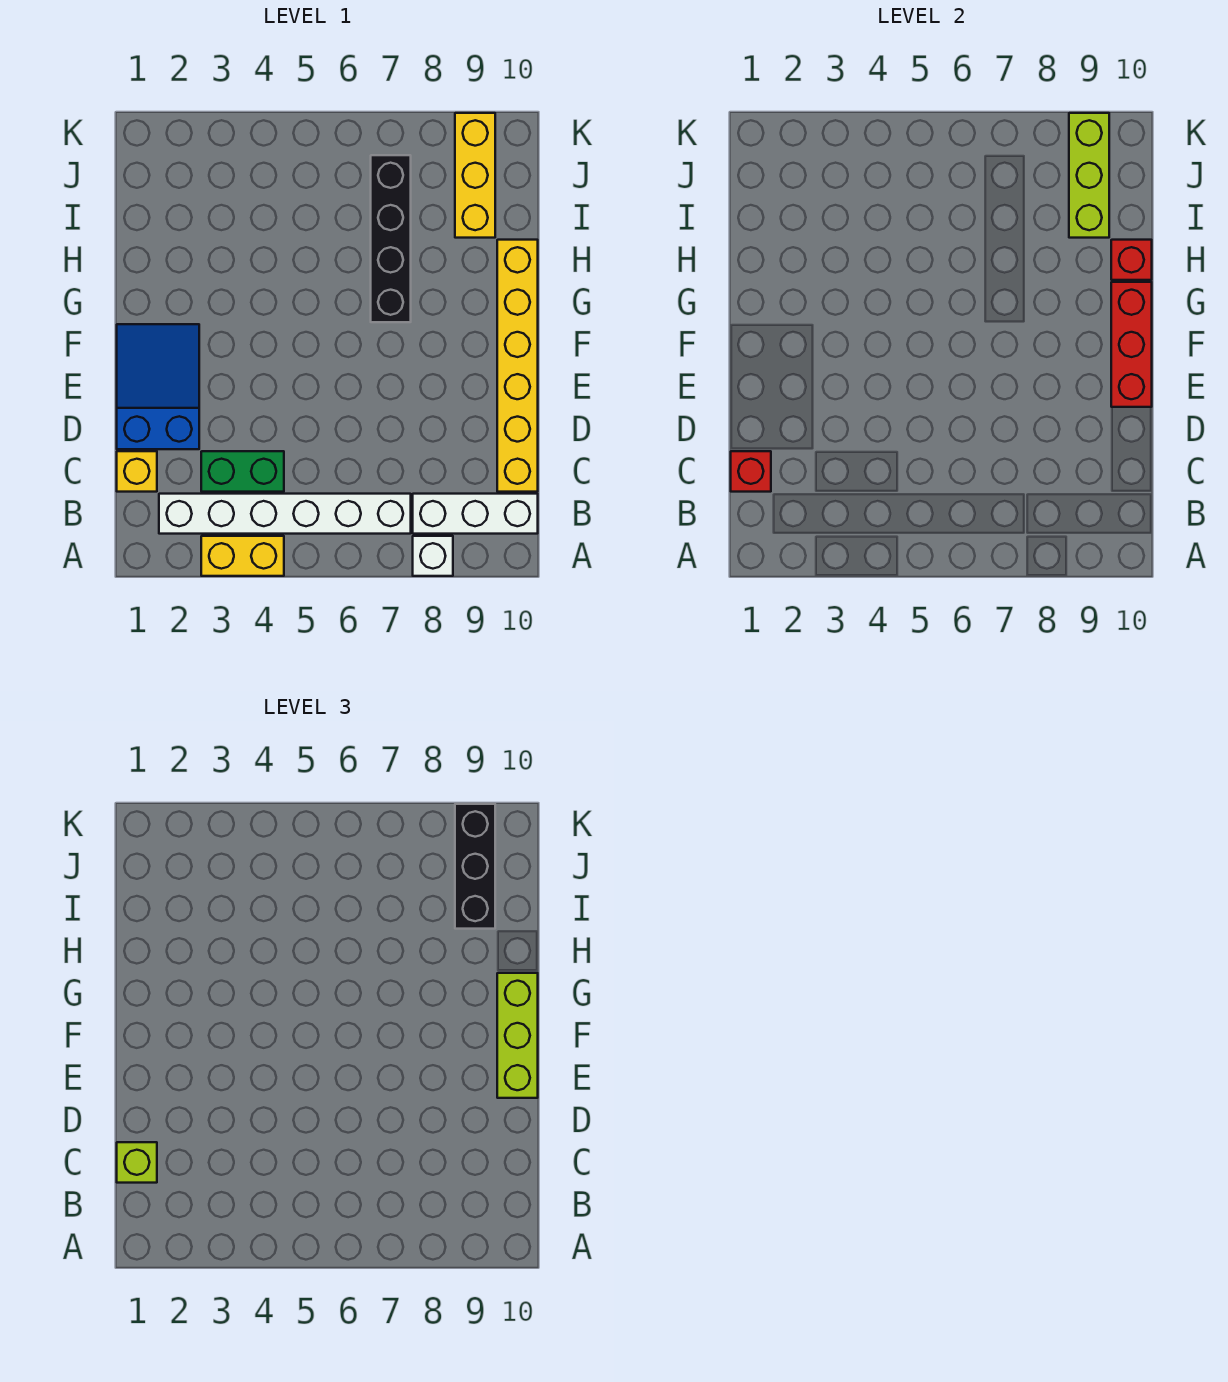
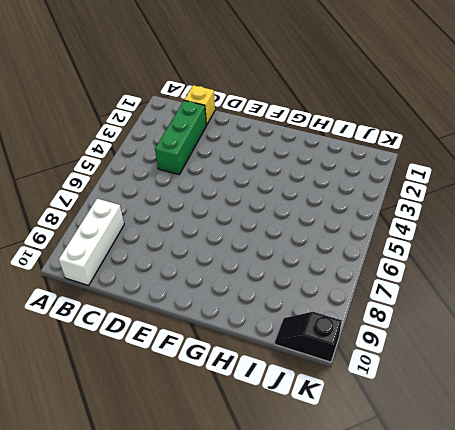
green brick C2:C4 level 1 -> green brick C3:C4 level 1
black slope J10:K10 level 1 top K -> none
none -> yellow brick A3:A4 level 1
none -> white brick A8 level 1
none -> white brick B2:B7 level 1

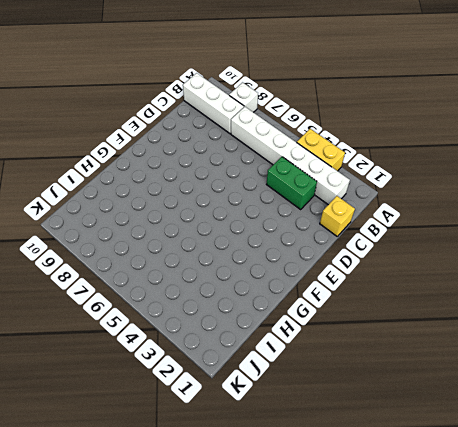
none -> yellow brick C10:H10 level 1
none -> blue slope D1:F2 level 1 top D
none -> black brick G7:J7 level 1

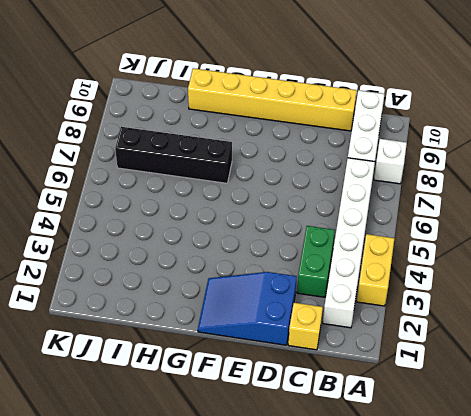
none -> yellow brick I9:K9 level 1
none -> red brick C1 level 2
none -> red brick E10:G10 level 2

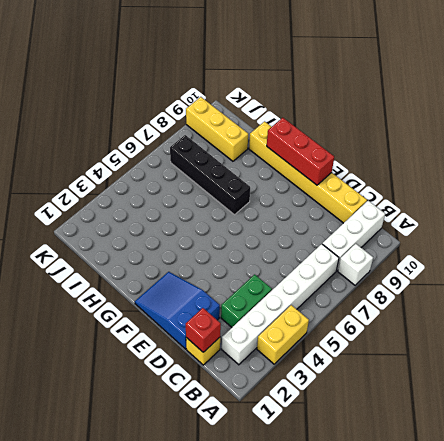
none -> red brick H10 level 2
none -> lime brick I9:K9 level 2
none -> lime brick C1 level 3

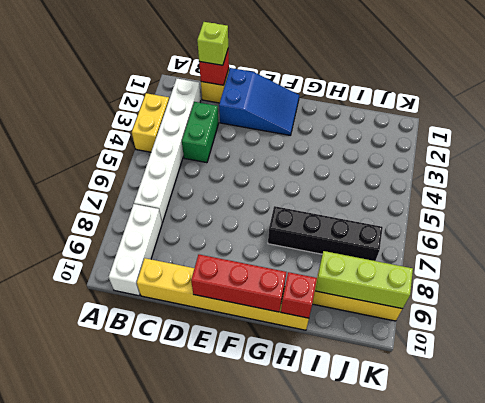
none -> white brick A8 level 1
none -> lime brick E10:G10 level 3
none -> black brick I9:K9 level 3

